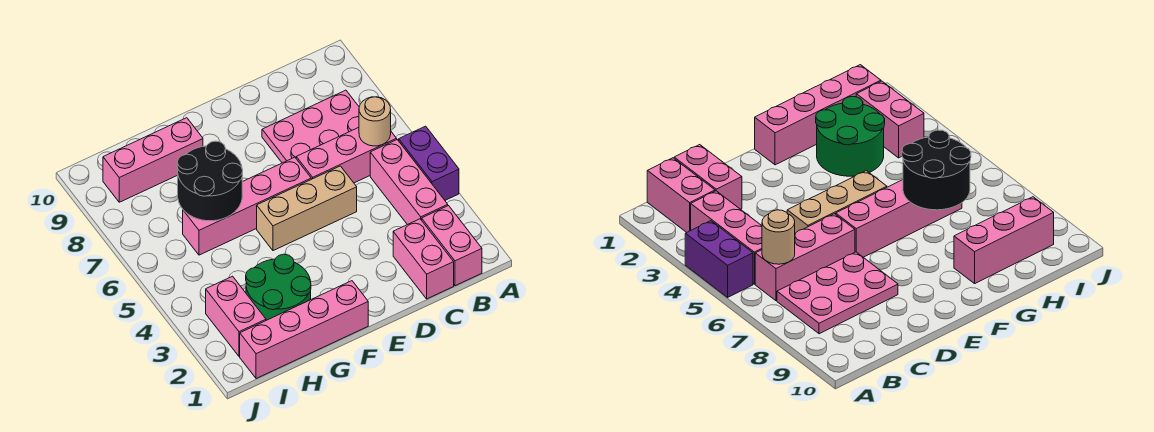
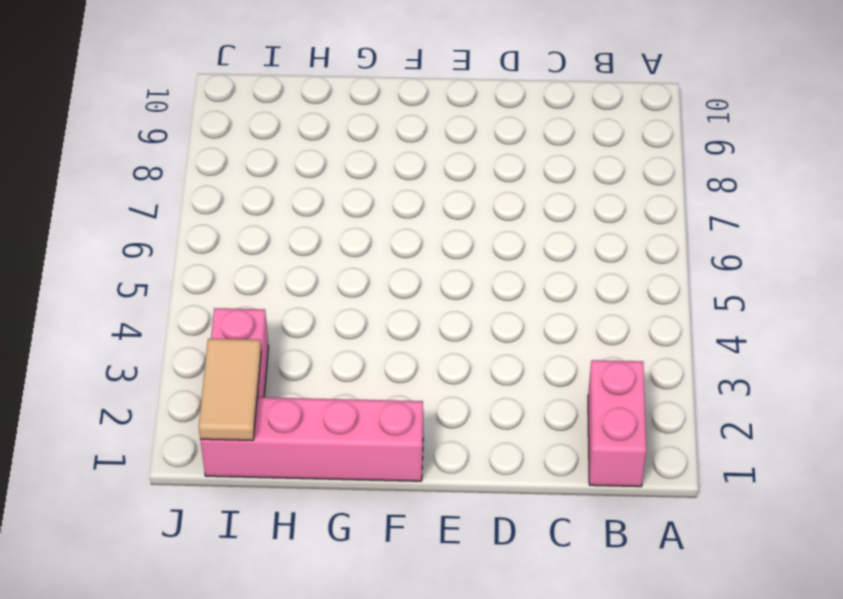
tan tile I1:I2 level 2 -> none
none -> purple brick A4:A5 level 1
none -> pink brick B3:B5 level 1
none -> pink brick B6:D6 level 1

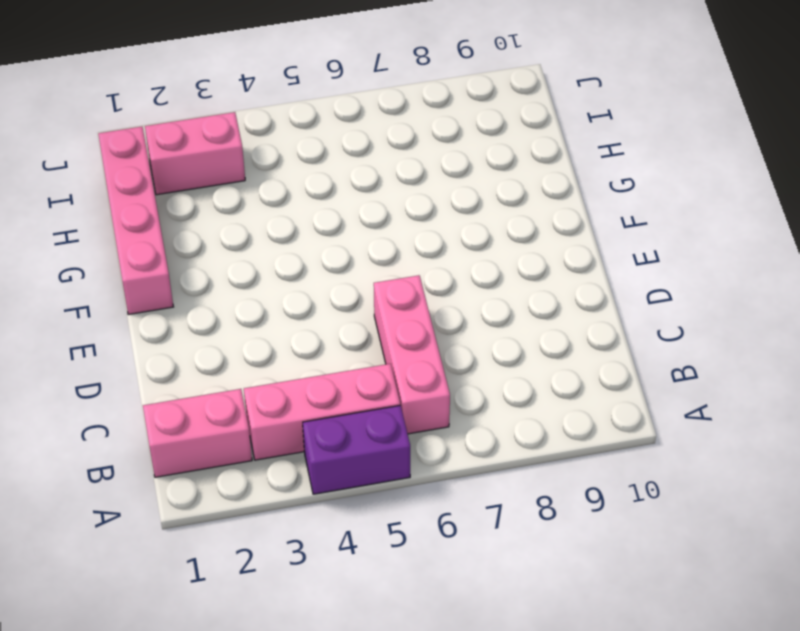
none -> pink plate B7:D8 level 1
none -> pink brick C1:C2 level 1
none -> tan brick D5:F5 level 1

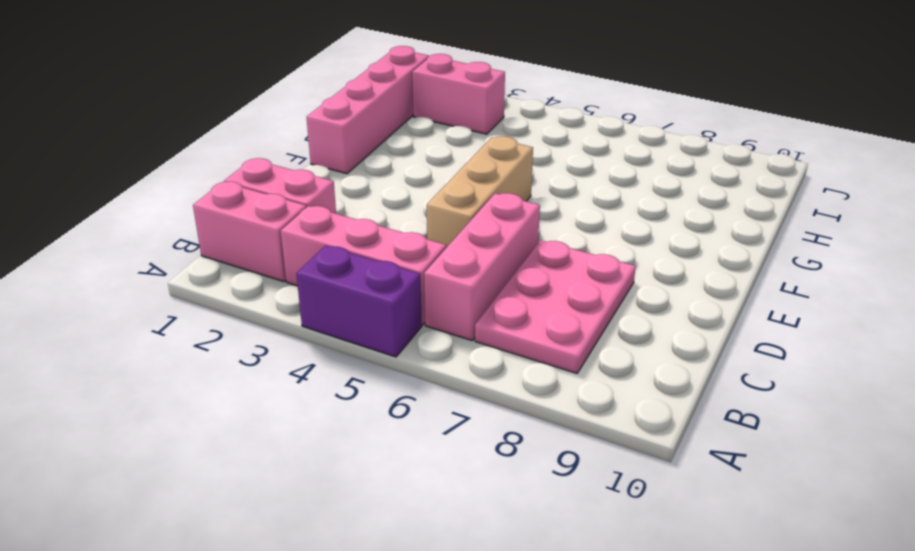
none -> pink brick E6:H6 level 1
none -> green round brick G2:H3 level 1
none -> pink brick G9:I9 level 1

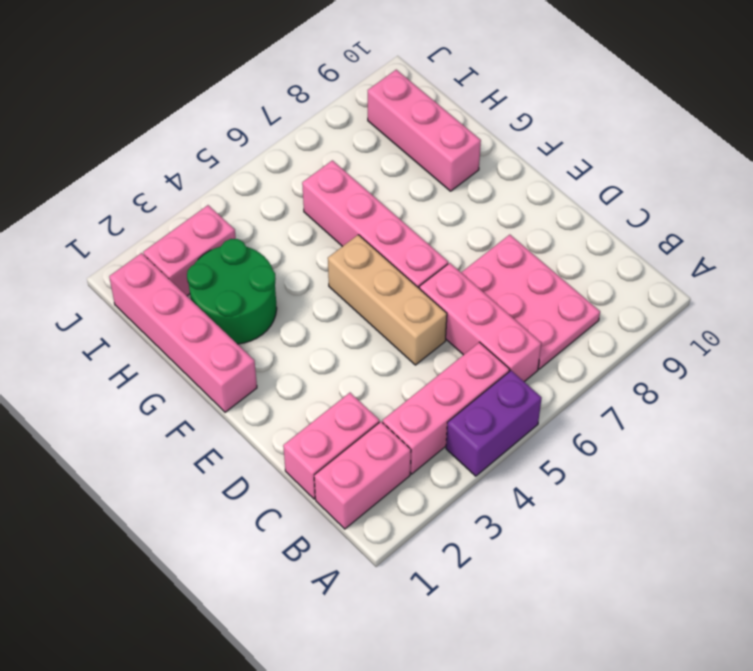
none -> tan round brick B6 level 2
none -> black round brick G6:H7 level 2

